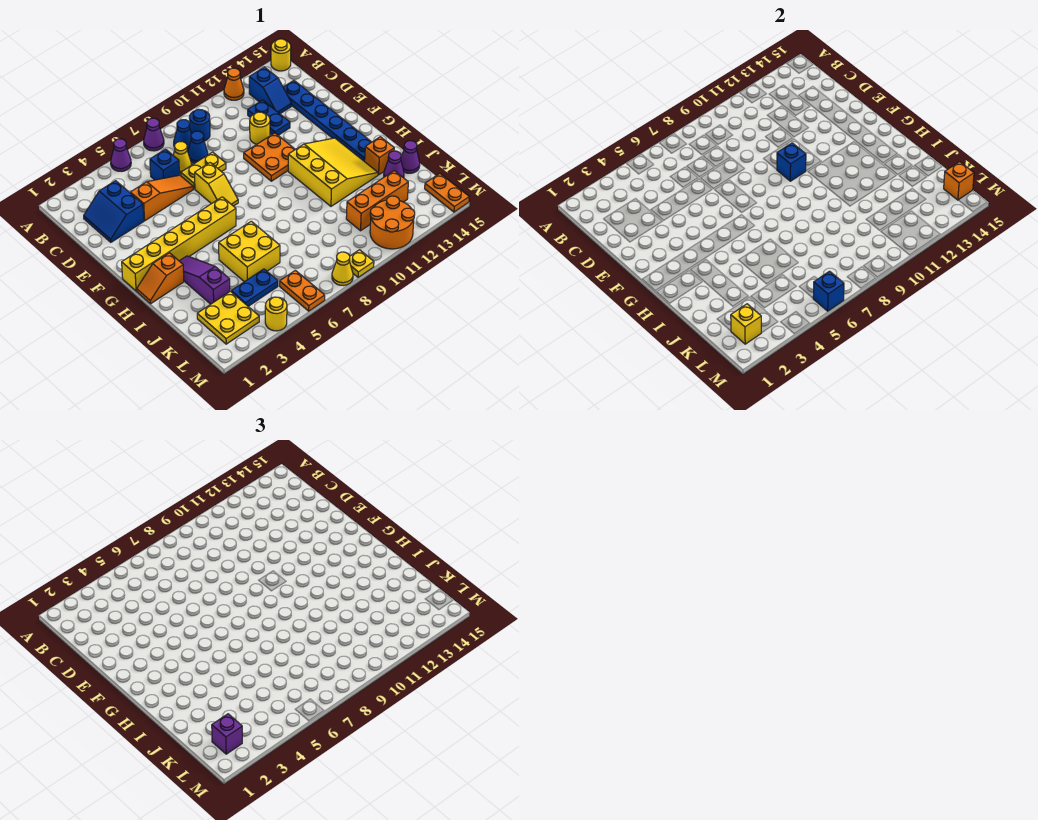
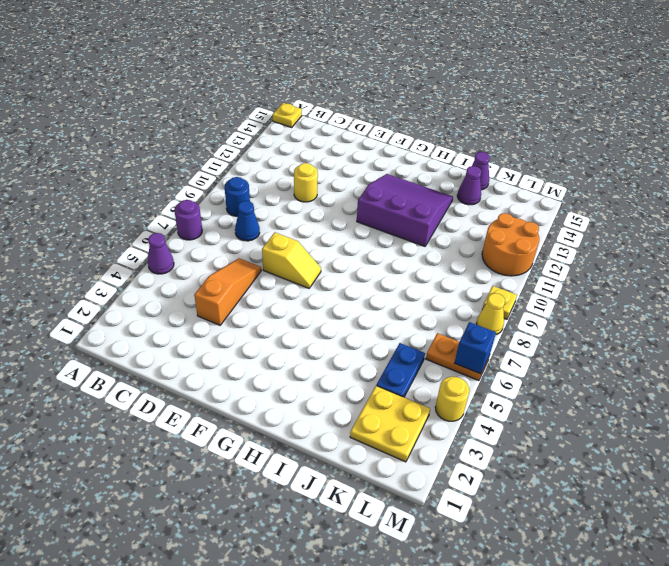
purple round brick A7 level 1 -> purple cone A7 level 1
yellow plate A15 level 1 -> yellow round brick A15 level 1
purple slope G11:I13 level 1 top 11 -> yellow slope G11:I13 level 1 top 11
none -> orange cone A12 level 1
none -> blue cone B8 level 1
none -> blue slope B13:C13 level 1 top B
none -> blue slope C2:D3 level 1 top 3

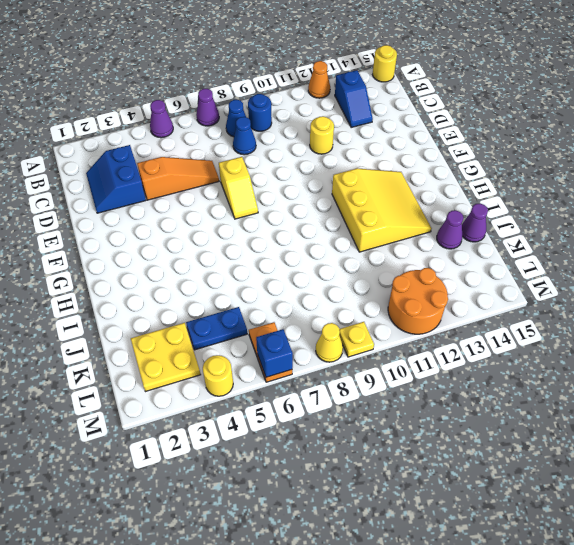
none -> blue brick C6 level 1
none -> yellow cone C7 level 1
none -> blue plate C12:D12 level 1
none -> blue plate C14:H14 level 1

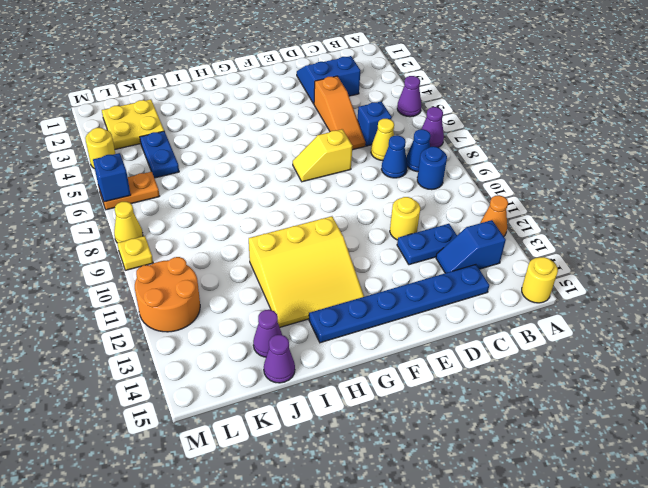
none -> yellow plate D7:D8 level 1
none -> orange plate E10:F11 level 1
none -> yellow brick G1:G6 level 1
none -> orange slope H1:H2 level 1 top 2

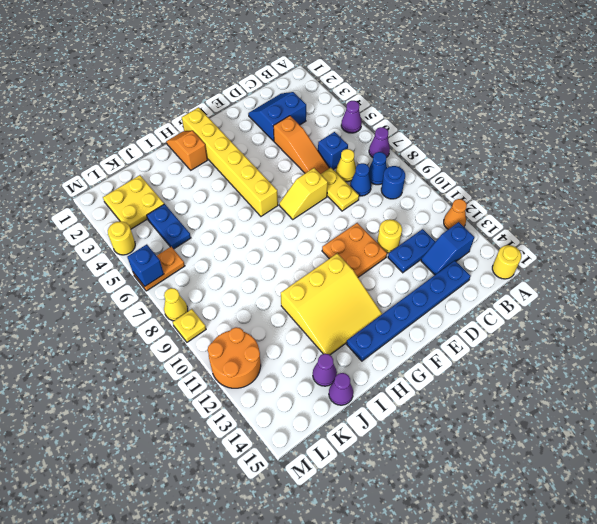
none -> purple slope H3:J3 level 1 top J
none -> yellow brick I5:J6 level 1
none -> orange brick I14 level 1
none -> orange brick K11:K13 level 1

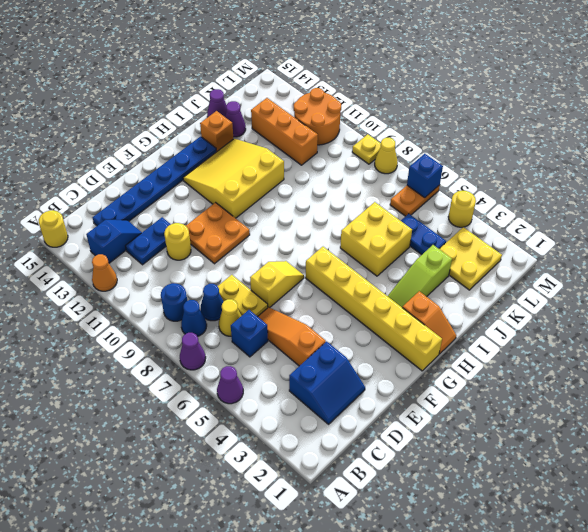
lime slope H3:J3 level 1 top J -> purple slope H3:J3 level 1 top J
none -> orange plate L15:M15 level 1
none -> blue brick F10 level 2
none -> yellow brick L2 level 2
none -> orange brick L15 level 2

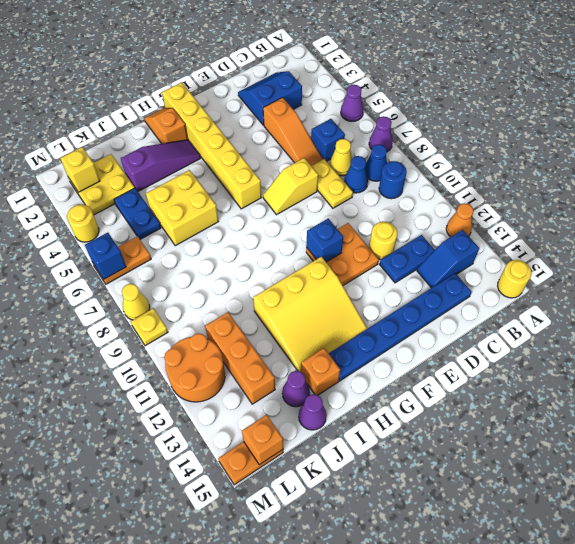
none -> purple brick L2 level 3

